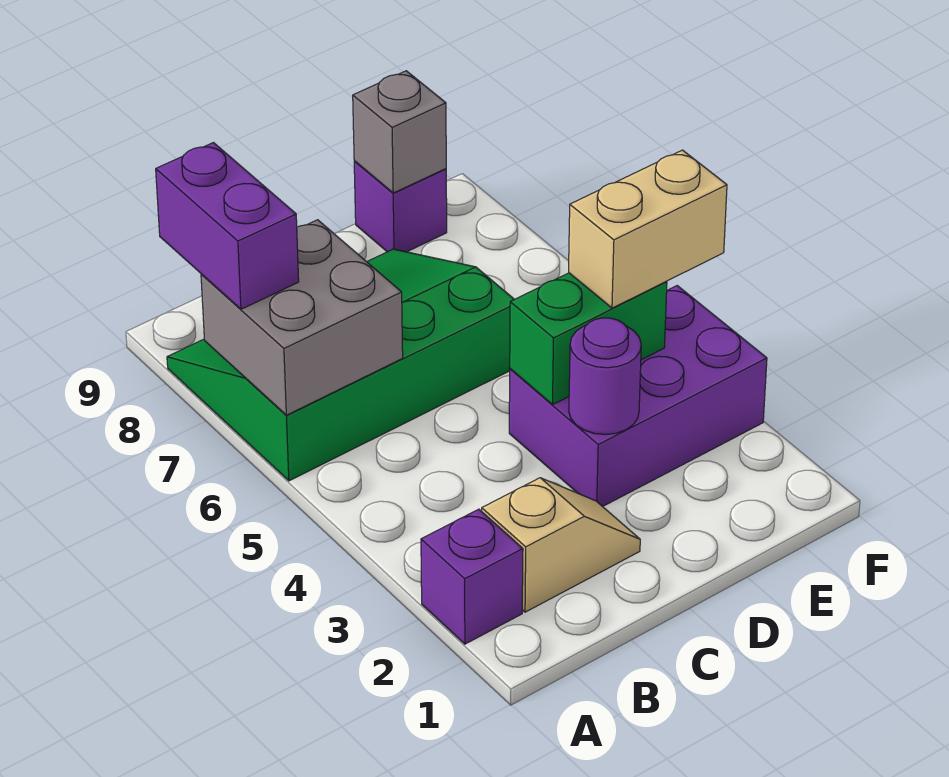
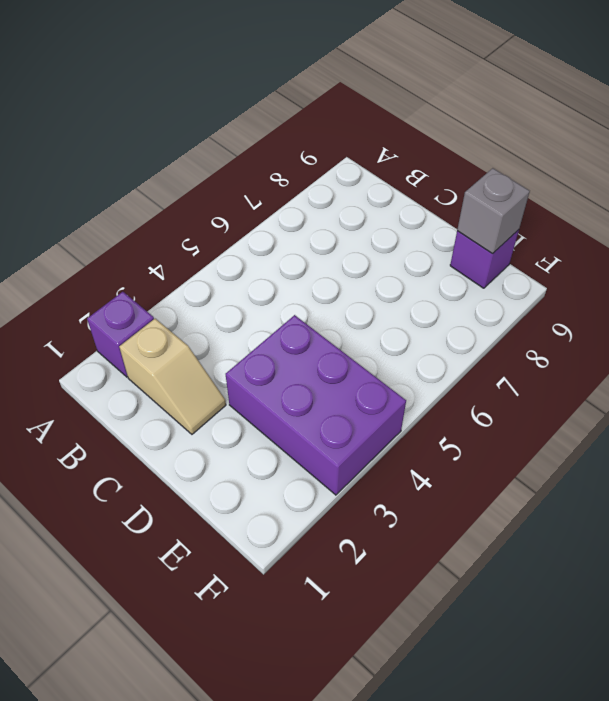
none -> green slope A6:D8 level 1 top 6
none -> grey brick A6:B7 level 2

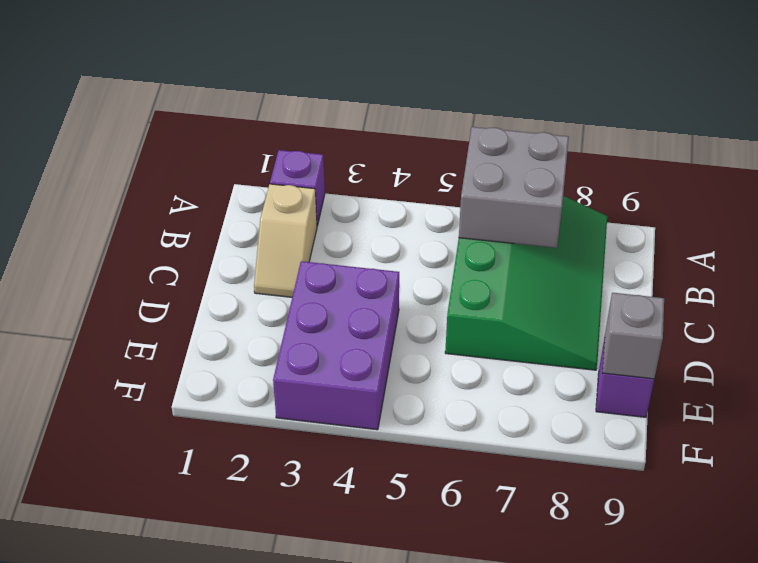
none -> purple round brick D3 level 2
none -> green brick D4:E4 level 2

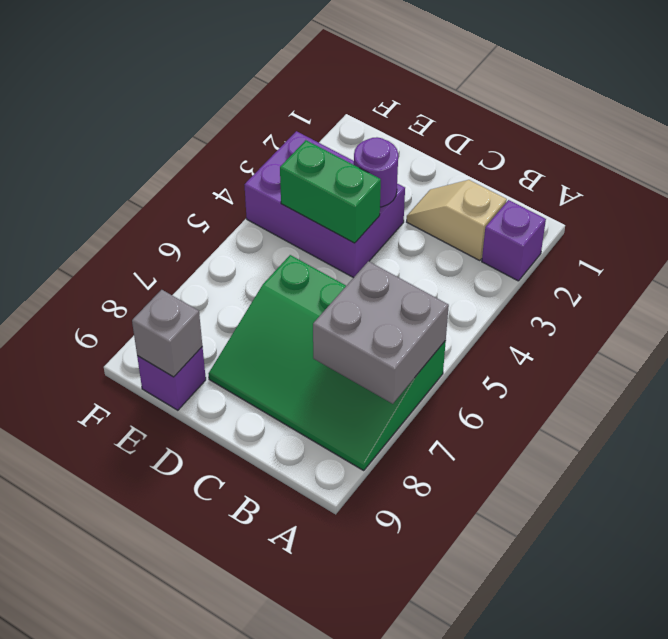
none -> purple brick A7:A8 level 3
none -> tan brick E4:F4 level 3

